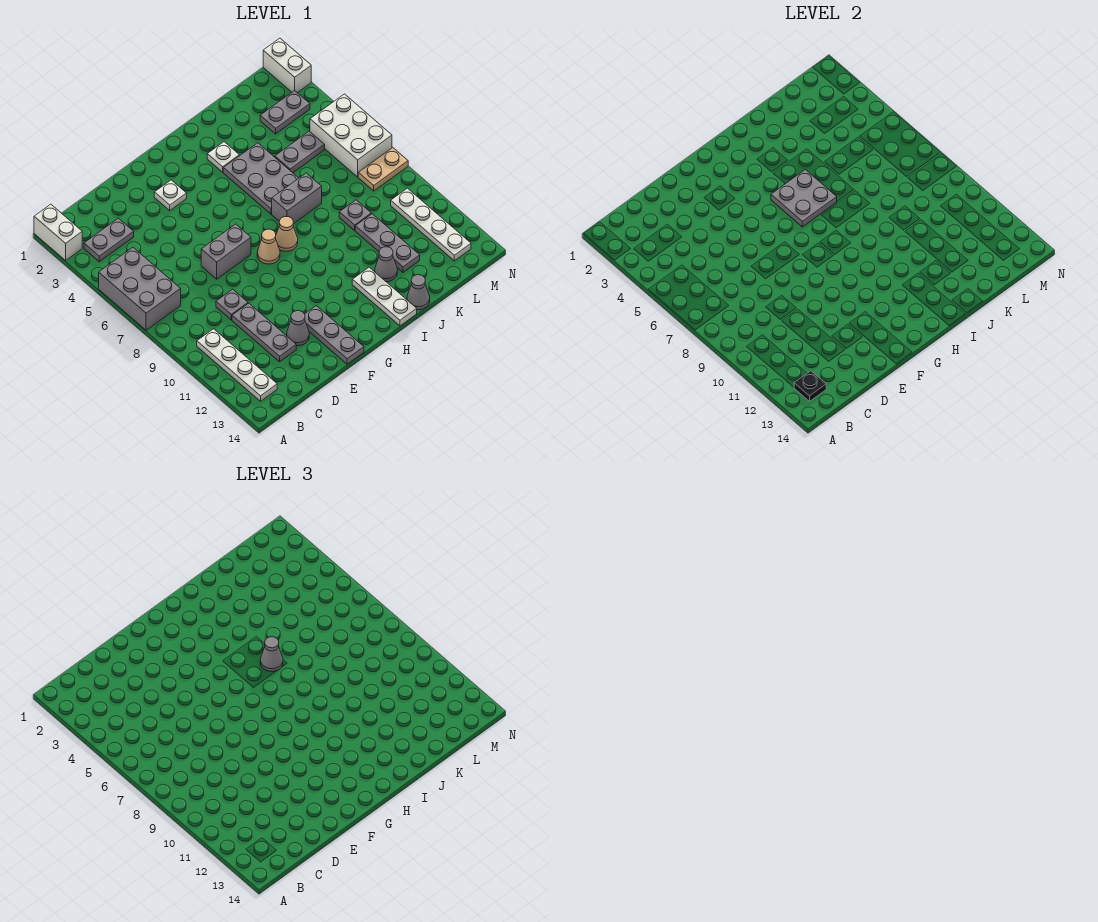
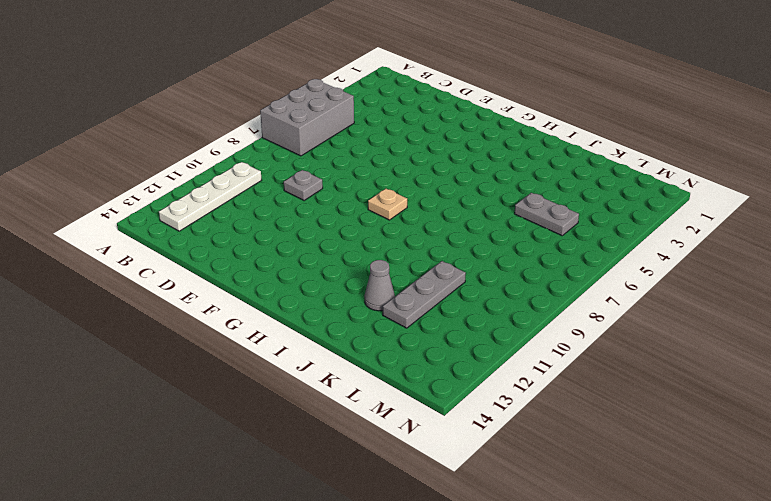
tan plate G8 level 1 -> tan cone G8 level 1
none -> white brick A1:A2 level 1
none -> grey plate B3:C3 level 1
none -> grey plate D10:D12 level 1

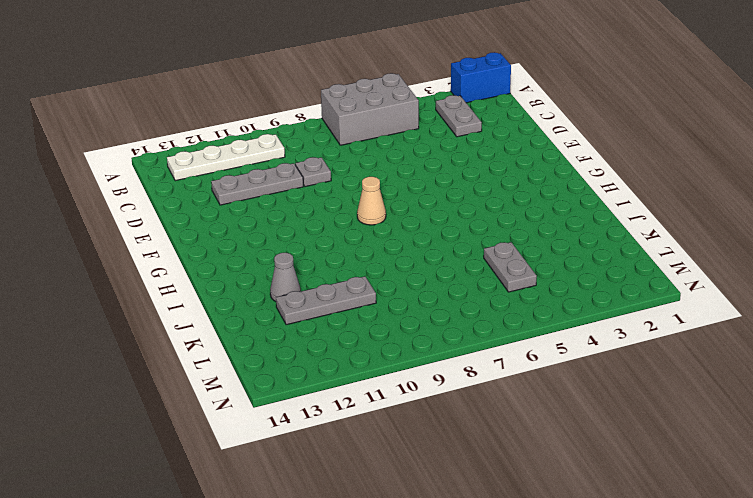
blue brick A1:A2 level 1 -> white brick A1:A2 level 1
none -> grey brick E7:F7 level 1
none -> grey cone E12 level 1
none -> white plate F3 level 1

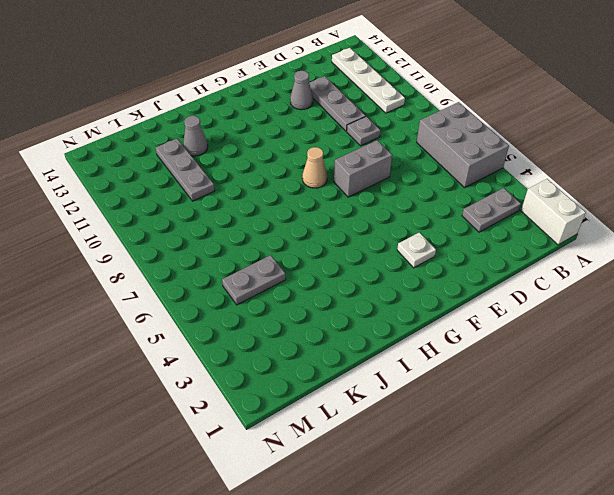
none -> grey plate F12:F14 level 1
none -> tan cone H8 level 1
none -> white plate I3 level 1

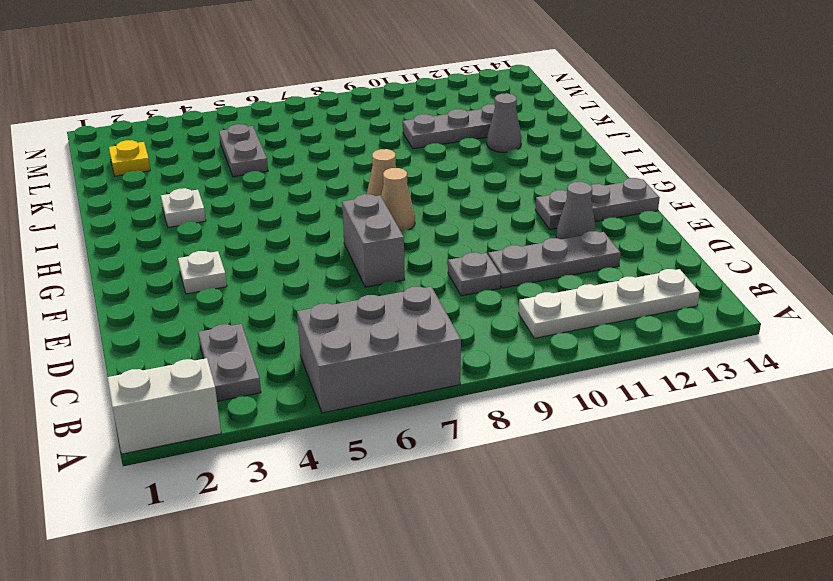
yellow plate L2 level 1 -> none
none -> grey plate I4:J6 level 1
none -> grey brick I7:J7 level 1
none -> white plate I12:I14 level 1

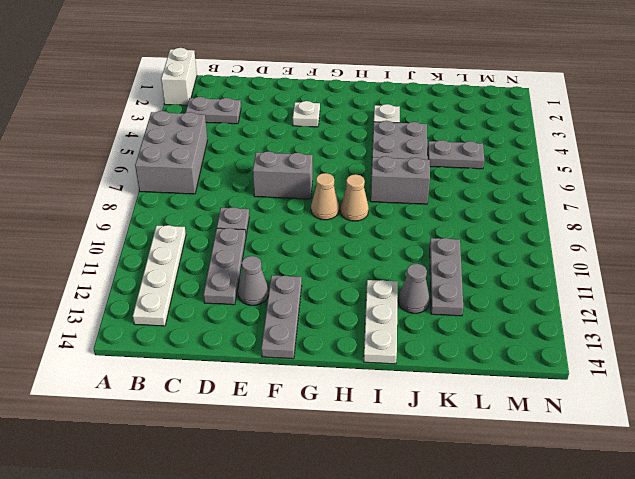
none -> grey cone J14 level 1
none -> grey plate K9 level 1
none -> grey plate L3:M3 level 1

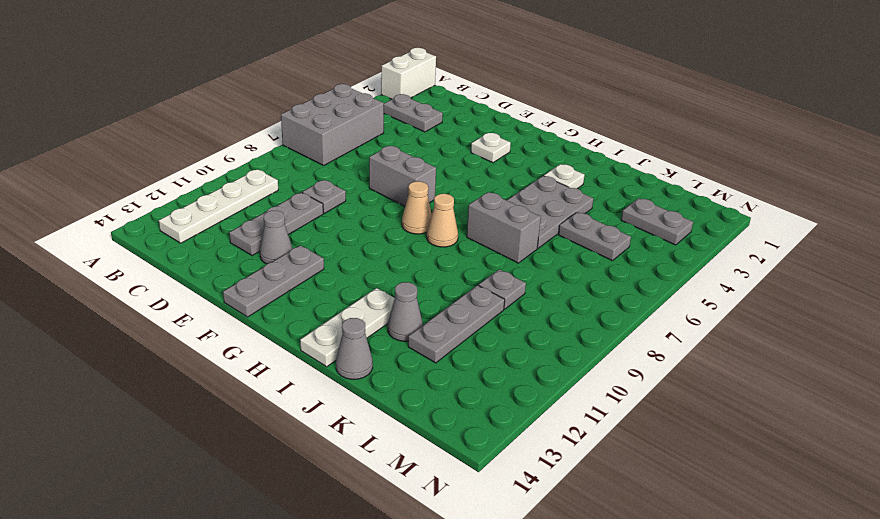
none -> white brick M5:N7 level 1
none -> tan plate M8:N8 level 1
none -> white plate M10:M13 level 1

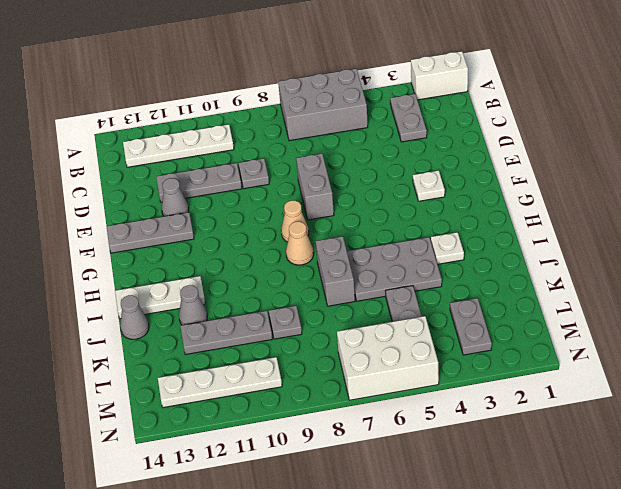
none -> tan plate M8:N8 level 1
none -> white brick N1:N2 level 1
none -> black plate B13 level 2

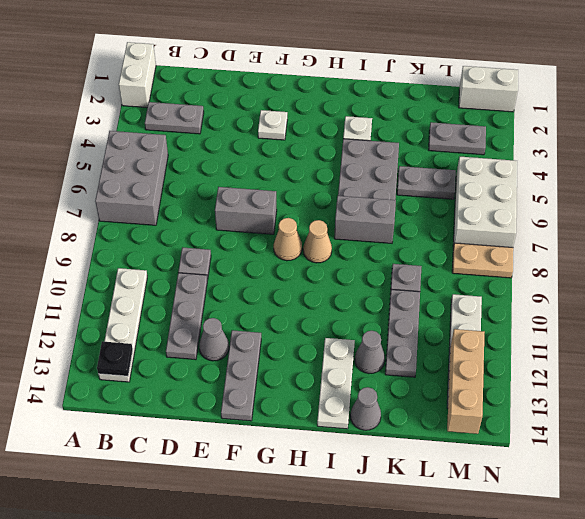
white brick M1:N1 level 1 -> white brick N1:N2 level 1
tan brick M12:M14 level 2 -> none
none -> grey plate H5:I6 level 2
none -> grey cone I6 level 3

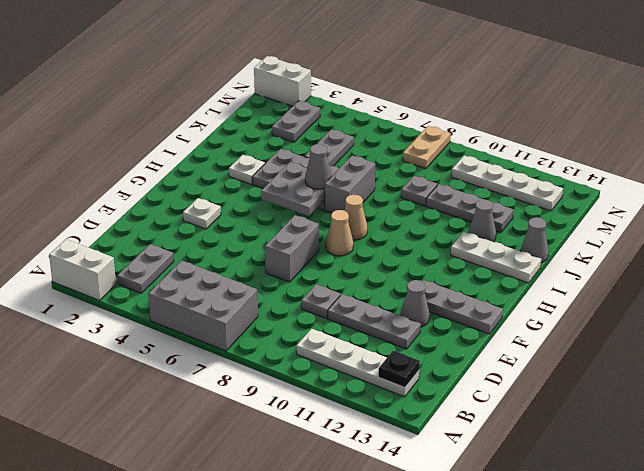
none -> white brick M5:N7 level 1

